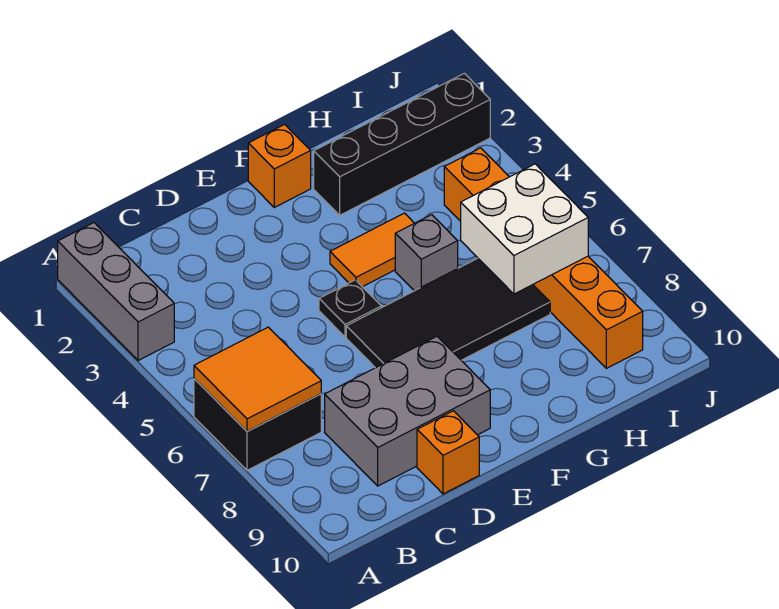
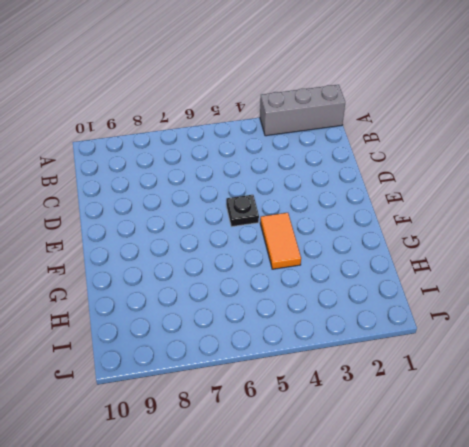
none -> black brick A6:B7 level 1
none -> grey brick C8:E9 level 1
none -> orange brick D10 level 1

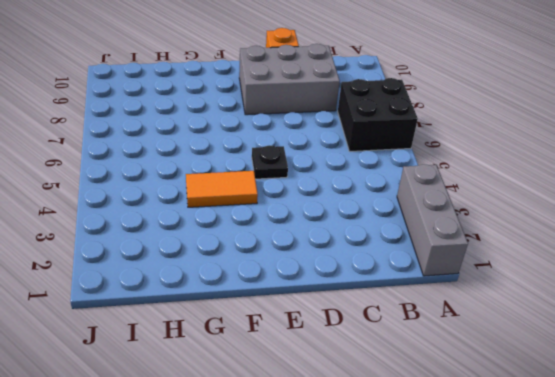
none -> black tile E6:H7 level 1
none -> orange brick F1 level 1
none -> black brick G2:J2 level 1

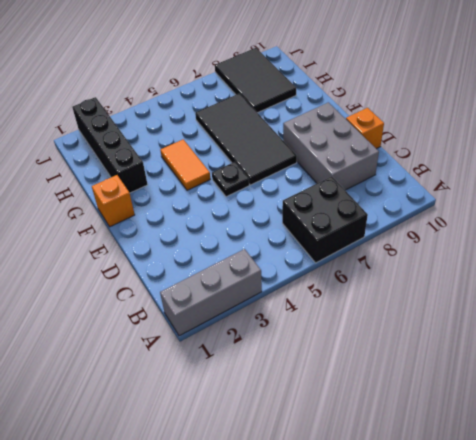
black tile H8:J9 level 1 -> orange brick I4:I9 level 1
none -> grey brick G5 level 1
none -> orange tile A6:B7 level 2
none -> white brick H6:I7 level 2

